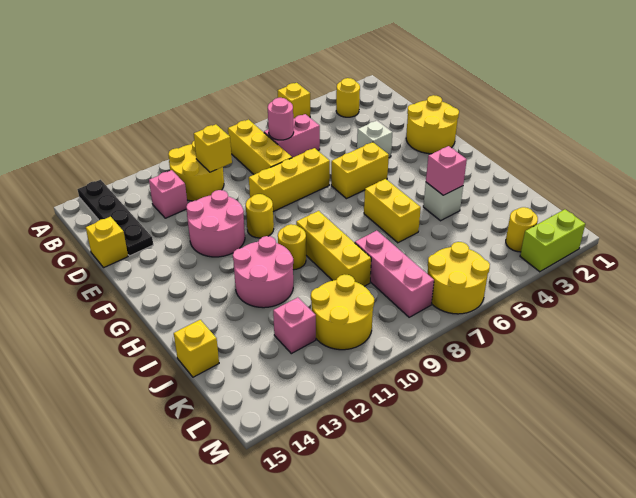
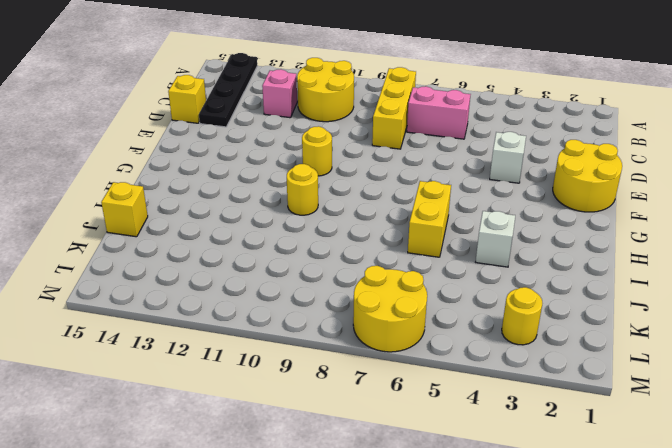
none -> yellow brick A5 level 1
none -> yellow round brick B3 level 1
none -> yellow brick E7:E9 level 1

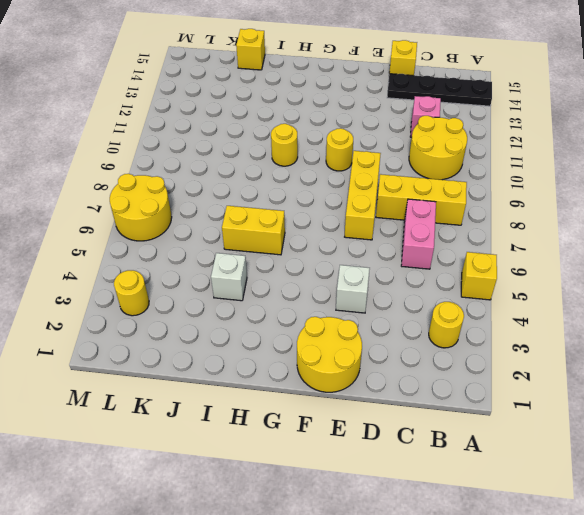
none -> pink round brick E11:F12 level 1
none -> yellow brick F5:F6 level 1
none -> yellow brick H9:J9 level 1

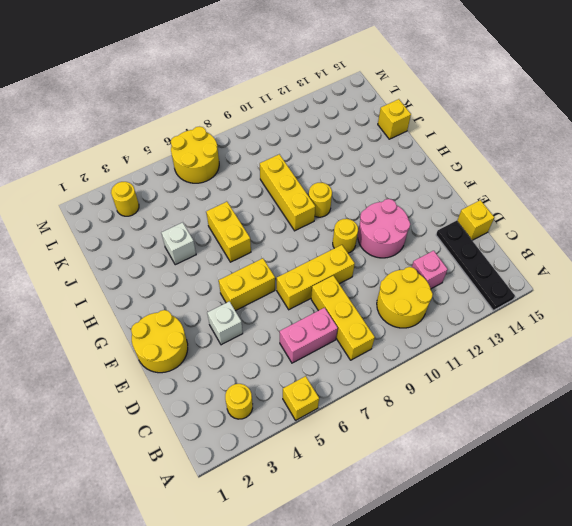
none -> pink round brick H11:I12 level 1
none -> pink brick J8:L8 level 1
none -> yellow round brick K10:L11 level 1

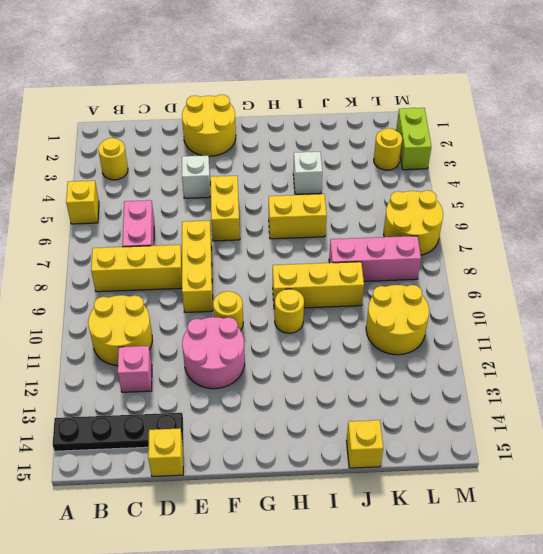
none -> pink round brick H11:I12 level 1
none -> pink brick K12 level 1
none -> pink round brick C7 level 2

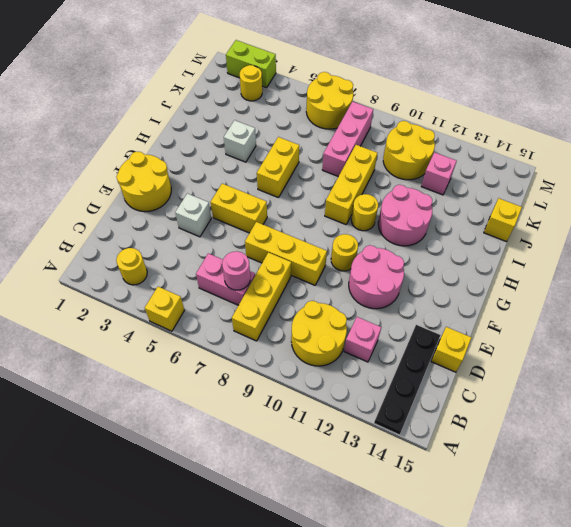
none -> yellow brick C10 level 2
none -> pink brick I4 level 2

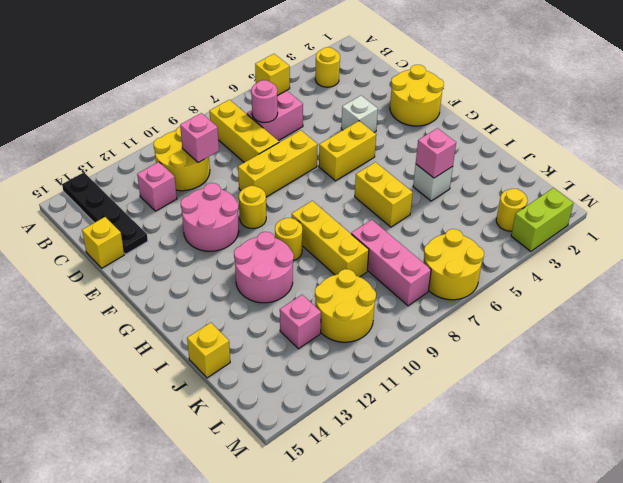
pink brick C10 level 2 -> yellow brick C10 level 2

